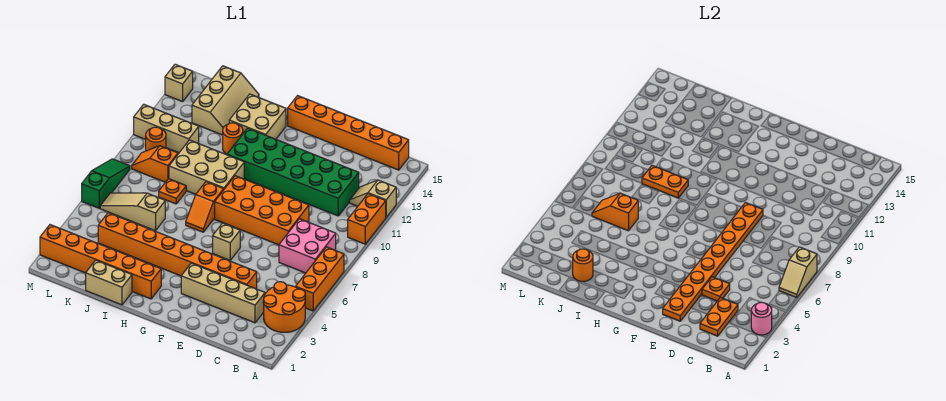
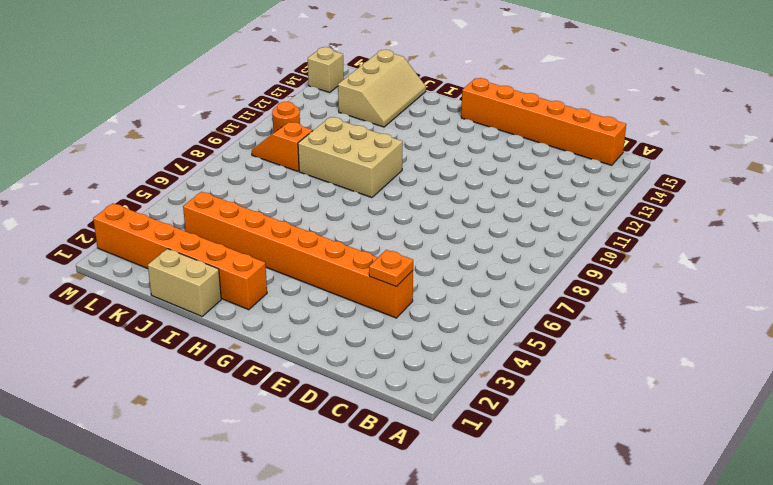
none -> orange round brick A3:B4 level 1
none -> orange brick A5:A7 level 1
none -> orange brick A10:A11 level 1
none -> tan slope A12:B12 level 1 top A

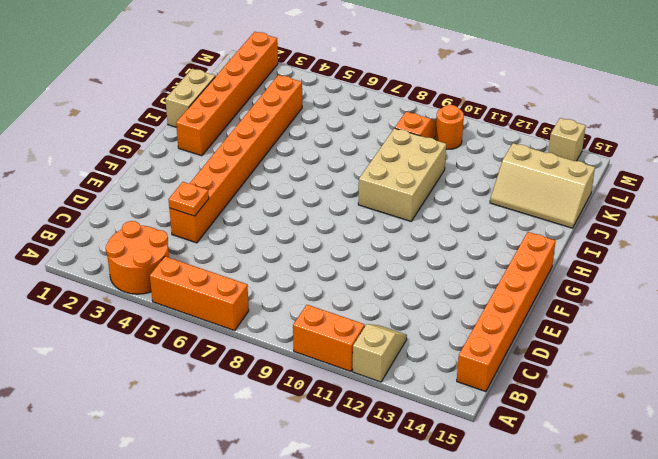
none -> pink brick B7:C8 level 1
none -> tan brick C3:F3 level 1
none -> green brick C11:H12 level 1
none -> orange brick D8:G9 level 1

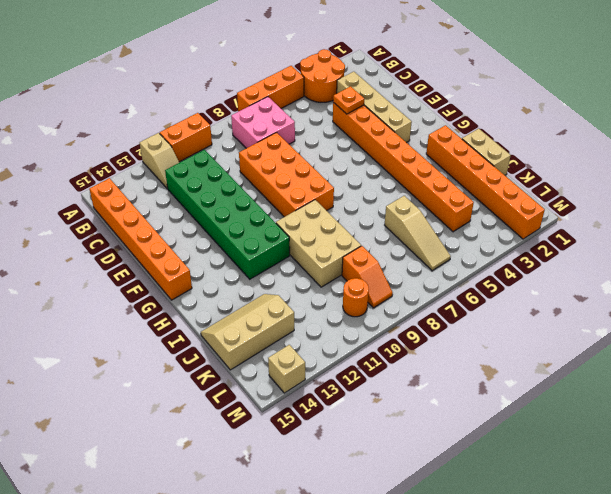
none -> tan brick F6 level 1
none -> orange slope H7:H8 level 1 top 8
none -> tan brick H13:I14 level 1
none -> orange round brick I12 level 1

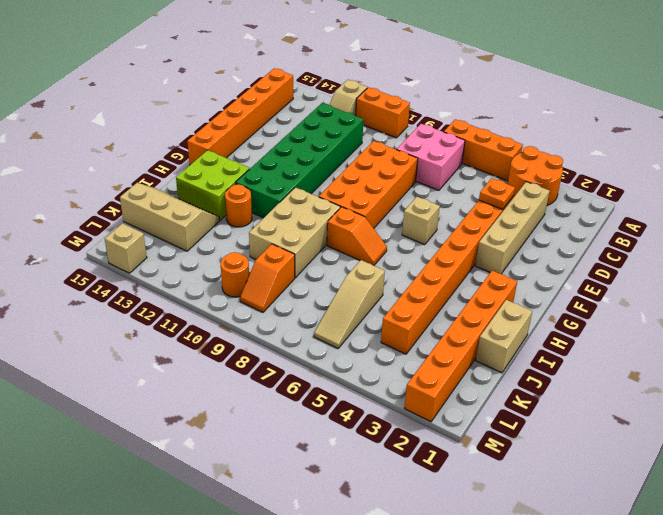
lime brick H13:I14 level 1 -> tan brick H13:I14 level 1
none -> orange plate J8 level 1
none -> tan brick K11:M11 level 1
none -> green slope M6:M8 level 1 top 6
none -> pink round brick A3 level 2

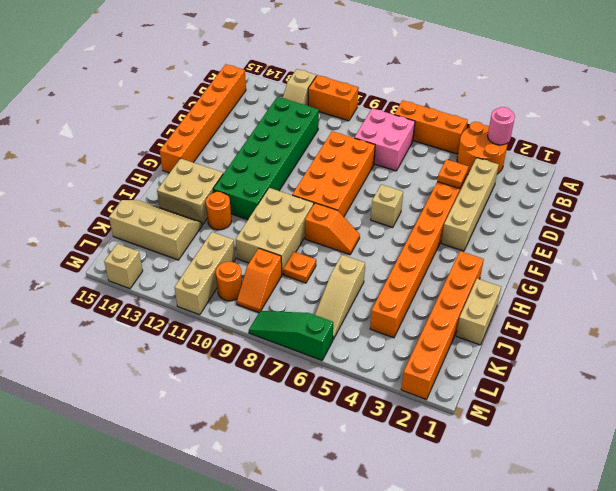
none -> tan slope A6:A7 level 2 top 7
none -> orange plate C2:C3 level 2
none -> orange plate E2:E9 level 2
none -> orange plate I9:J9 level 2

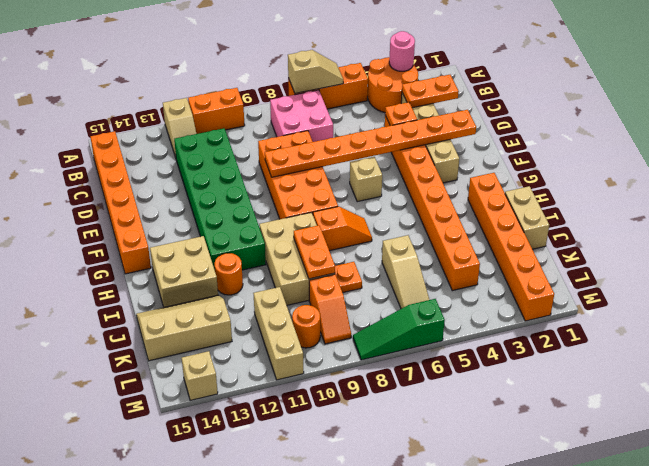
none -> orange round brick J2 level 2
none -> orange slope J6:K6 level 2 top J

